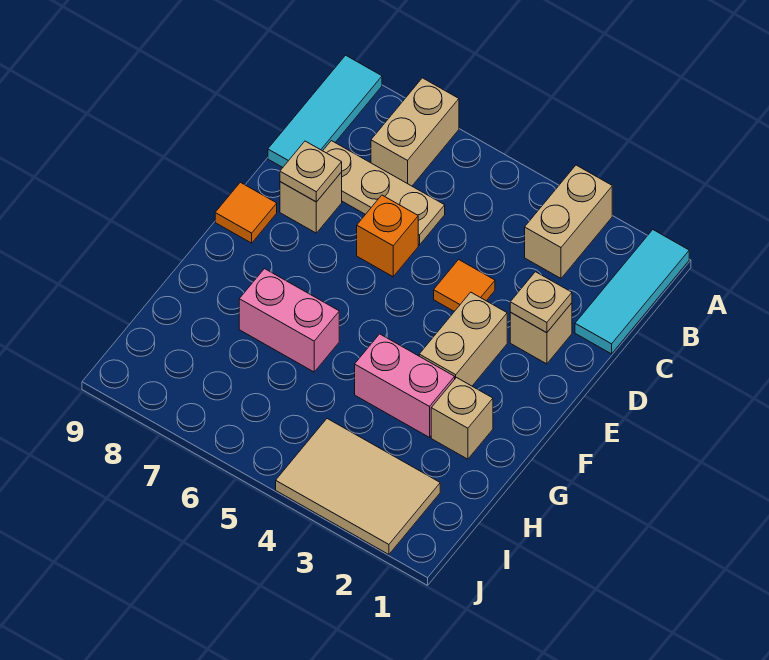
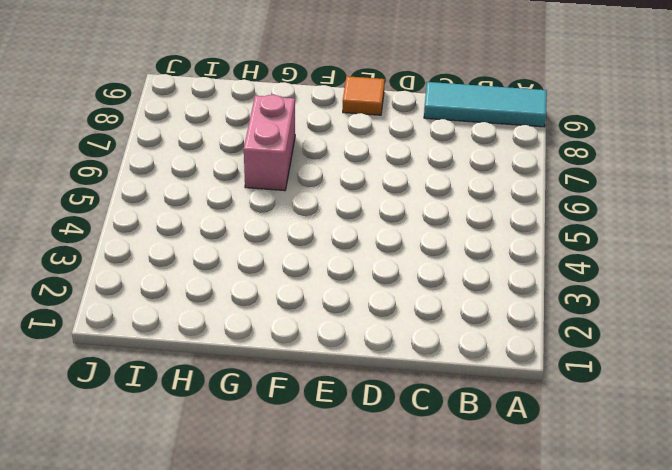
none -> cyan tile A1:C1 level 1
none -> tan brick A3:B3 level 1
none -> tan brick A7:B7 level 1

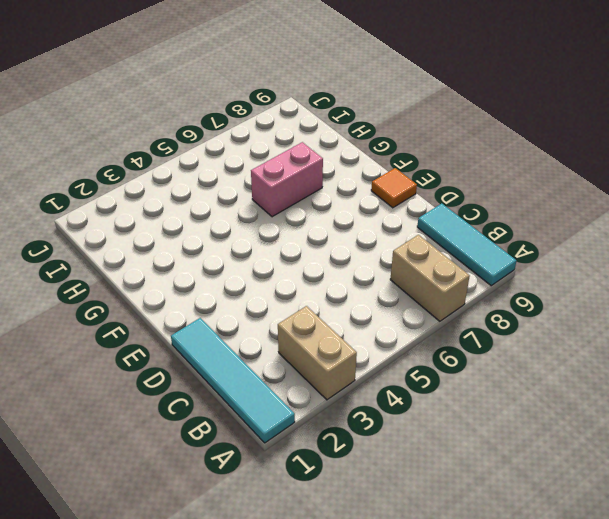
cyan tile A1:D1 level 1 -> cyan tile A1:C1 level 1
none -> tan plate C6:C8 level 1
none -> tan brick D2 level 1
none -> orange tile D4 level 1

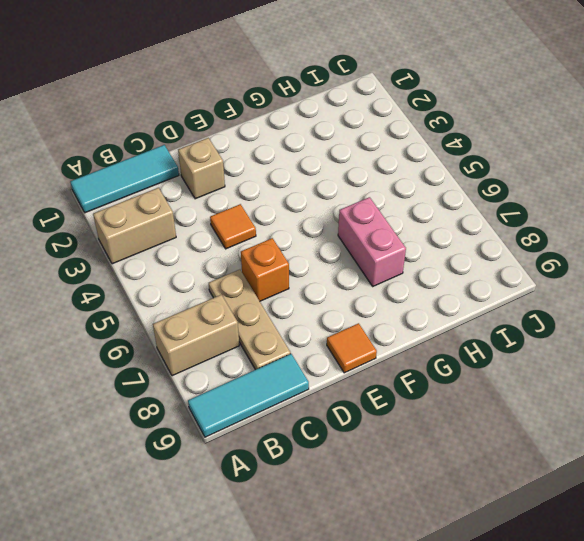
none -> tan brick D8 level 1
none -> tan brick E3:F3 level 1
none -> tan brick G2 level 1

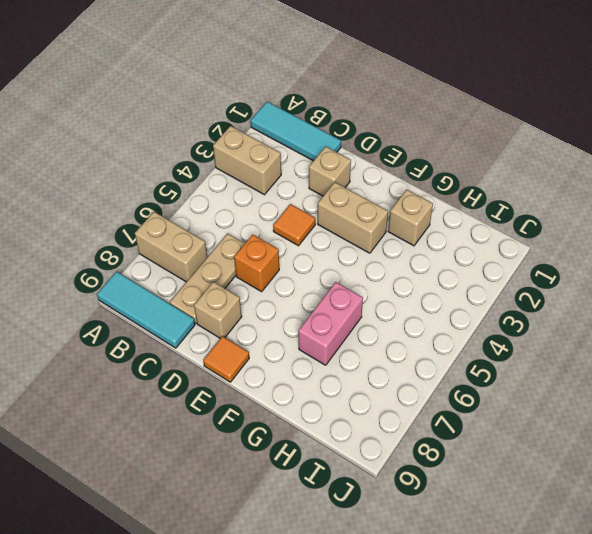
none -> pink brick G3:G4 level 1
none -> tan tile I2:J4 level 1
none -> tan plate D2 level 2

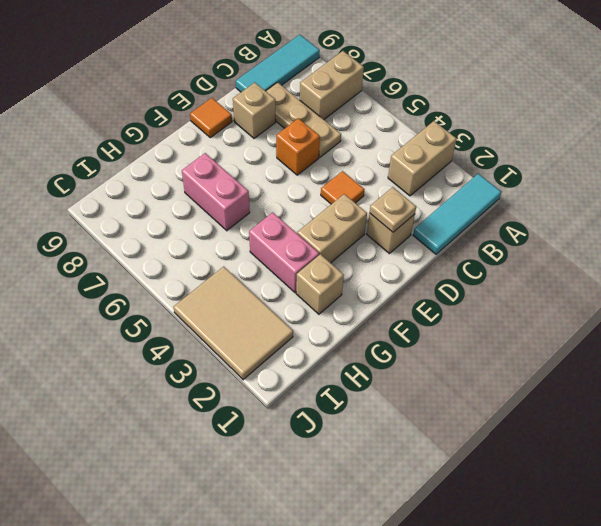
none -> tan plate D8 level 2

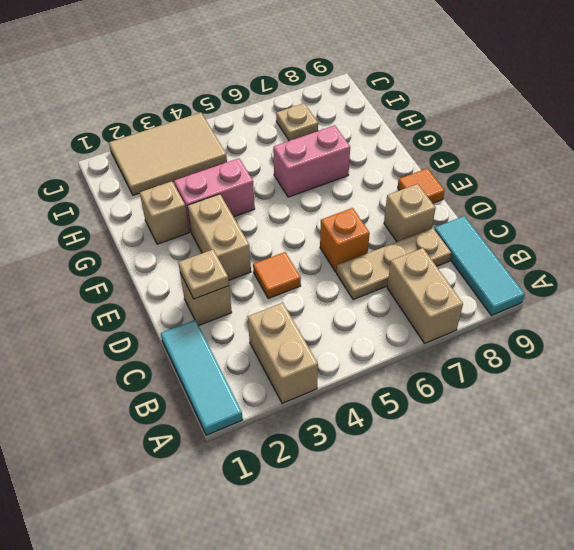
tan plate I7 level 1 -> tan plate D8 level 2

